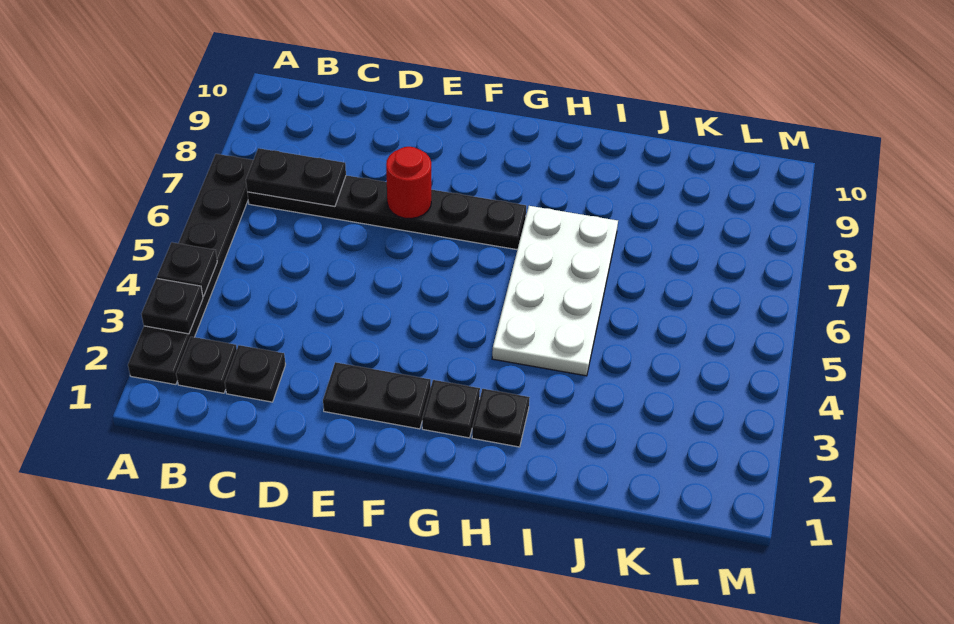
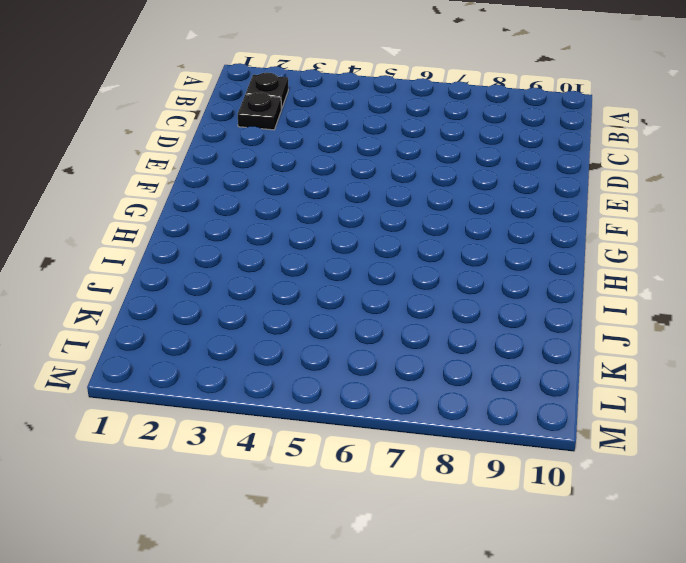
none -> black plate A2:A7 level 1
none -> black plate B7:G7 level 1
none -> black plate E2:F2 level 1

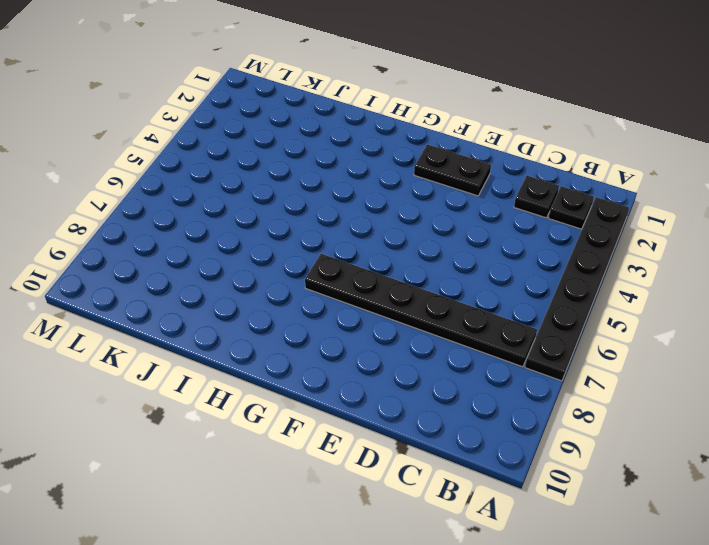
none -> black plate G2 level 1
none -> black plate H2 level 1
none -> white plate H4:I7 level 1

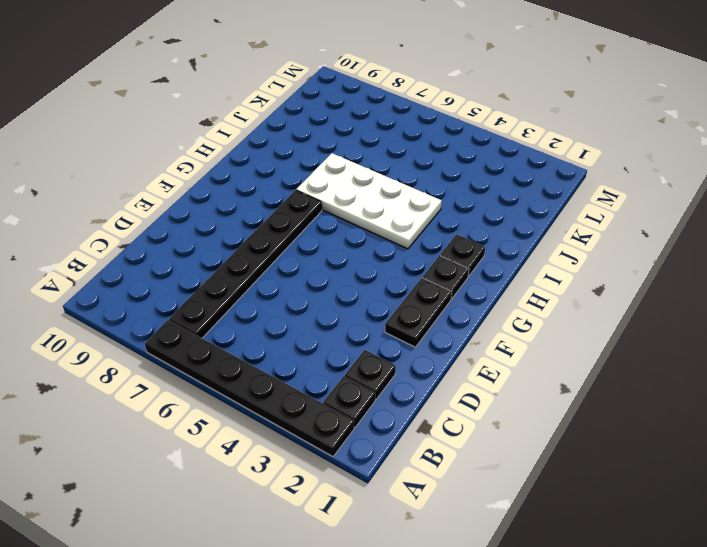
none -> black plate A3 level 2
none -> black plate A4 level 2
none -> black plate B7:C7 level 2

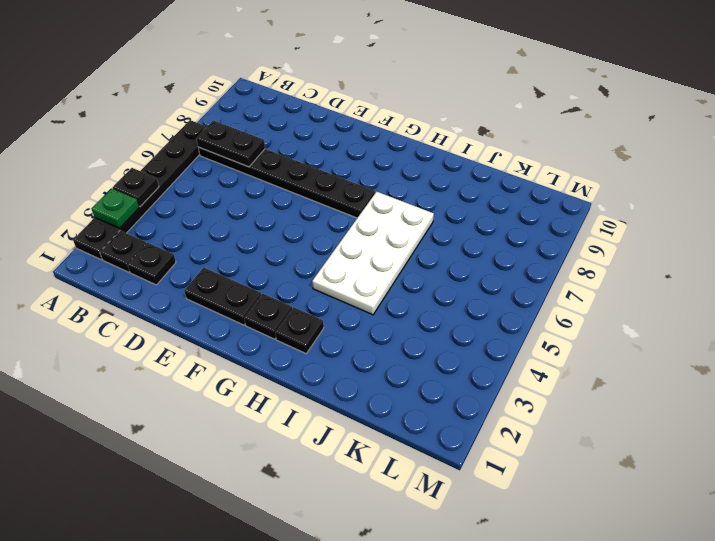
green plate A3 level 2 -> black plate A3 level 2
none -> red round brick E7 level 2

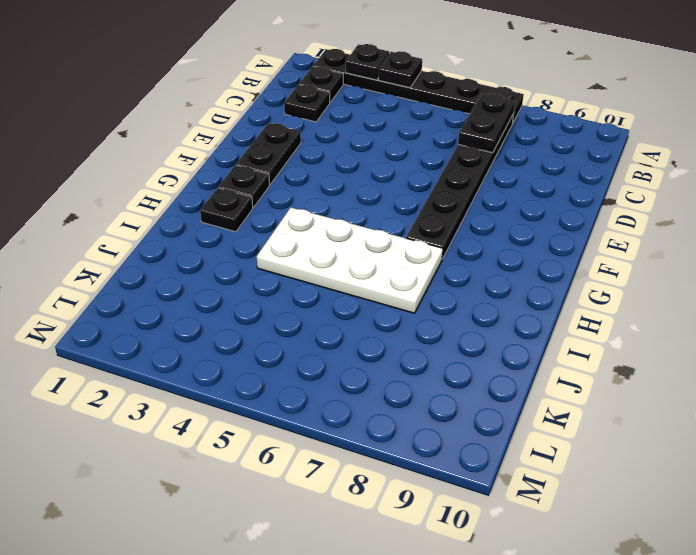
none -> red round brick E7 level 2

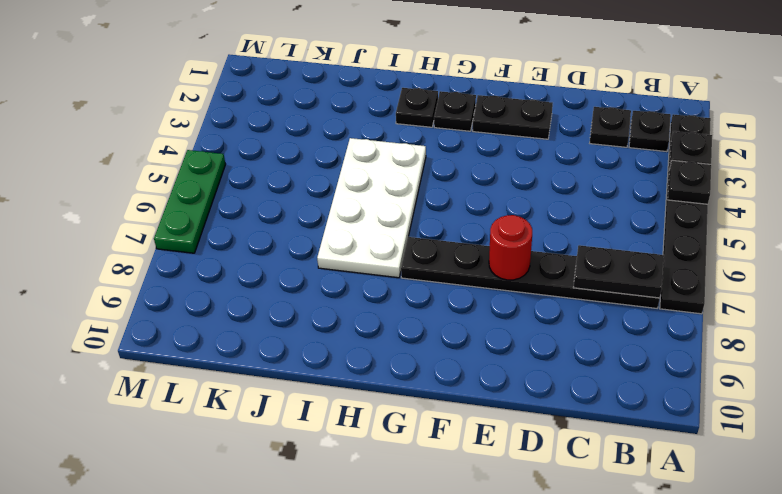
green plate M5:M7 level 1 -> none

